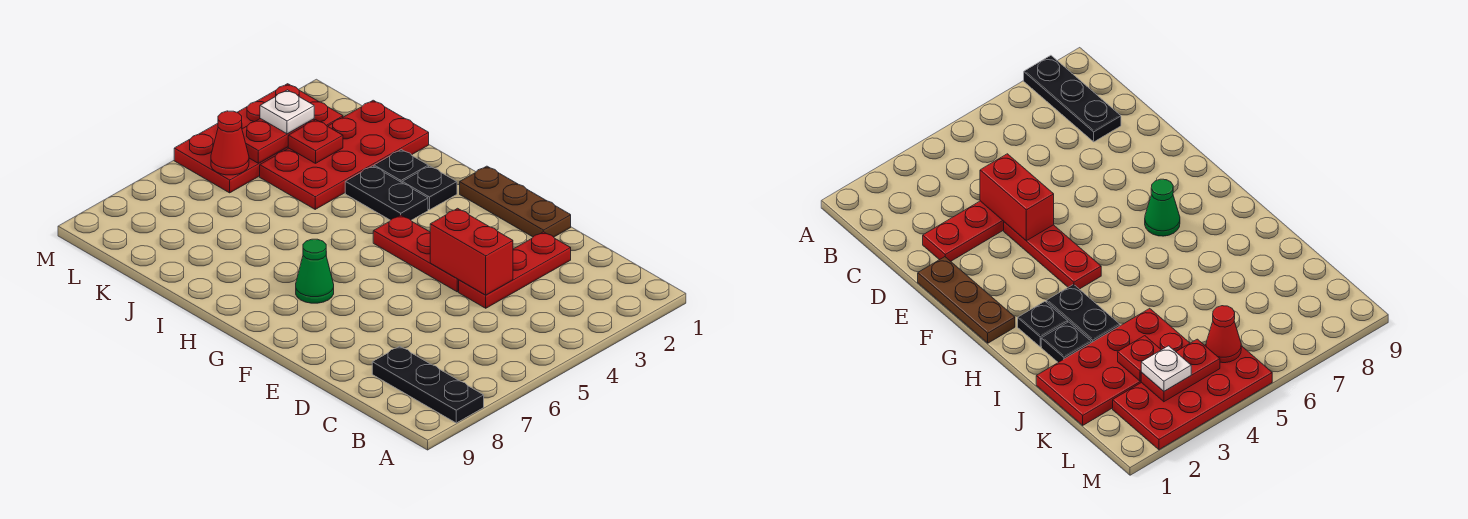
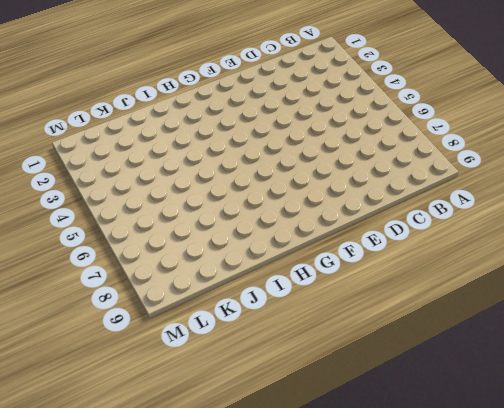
none -> black plate A8:C8 level 1
none -> red plate D2:D4 level 1
none -> brown plate E1:G1 level 1

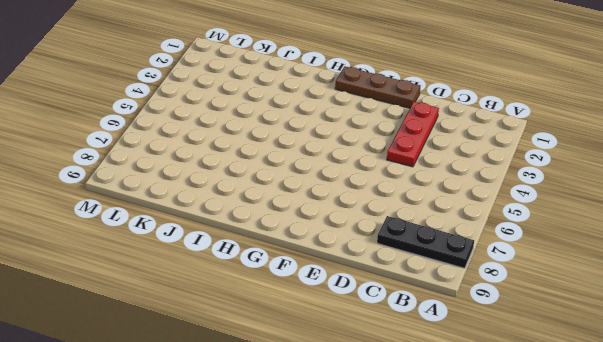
none -> red plate E4:G4 level 1
none -> green cone G7 level 1
none -> black plate H2 level 1

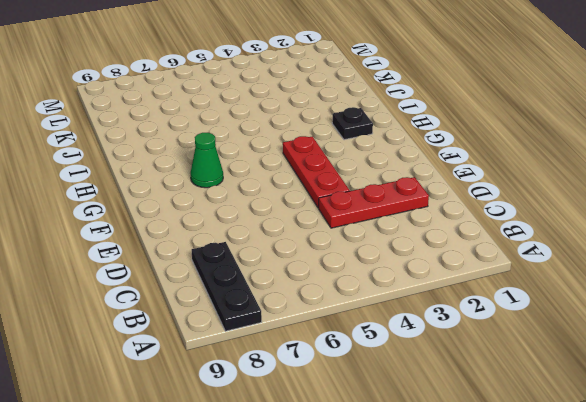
none -> brown plate E1:G1 level 1
none -> black plate H3:I3 level 1
none -> black plate I2 level 1

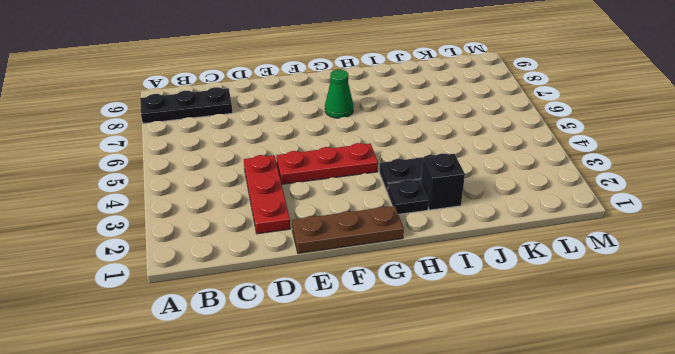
black brick I2 level 1 -> black plate I2 level 1
none -> red plate J1:K4 level 1
none -> red plate L2:M5 level 1
none -> red brick D4:E4 level 2

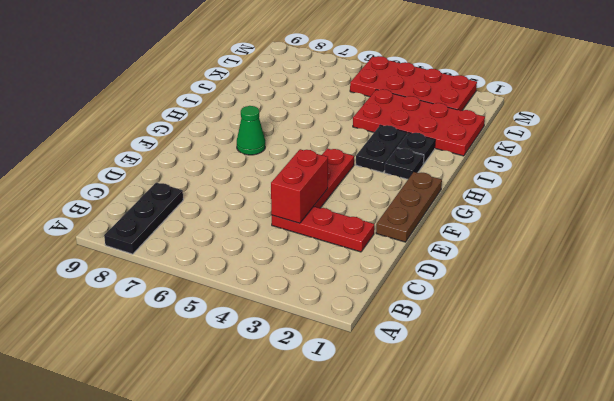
none -> red plate K3 level 2
none -> red plate L3:L4 level 2
none -> red cone L5 level 2

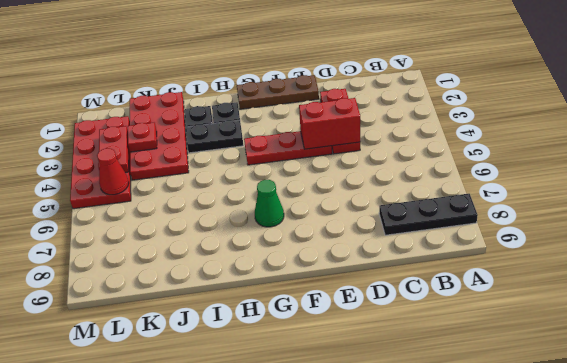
none -> white plate L3 level 3

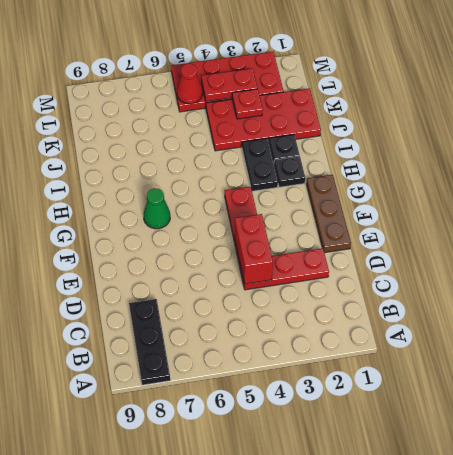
none -> white plate L3 level 3

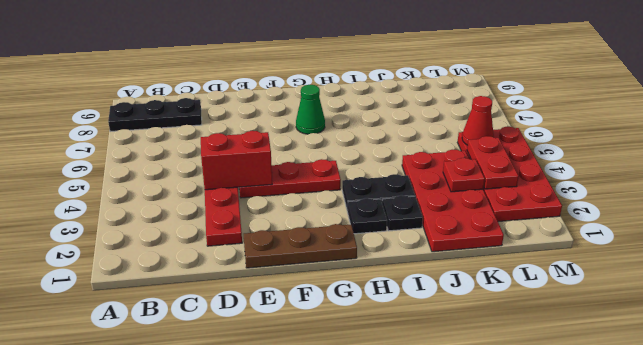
none -> white plate L3 level 3

